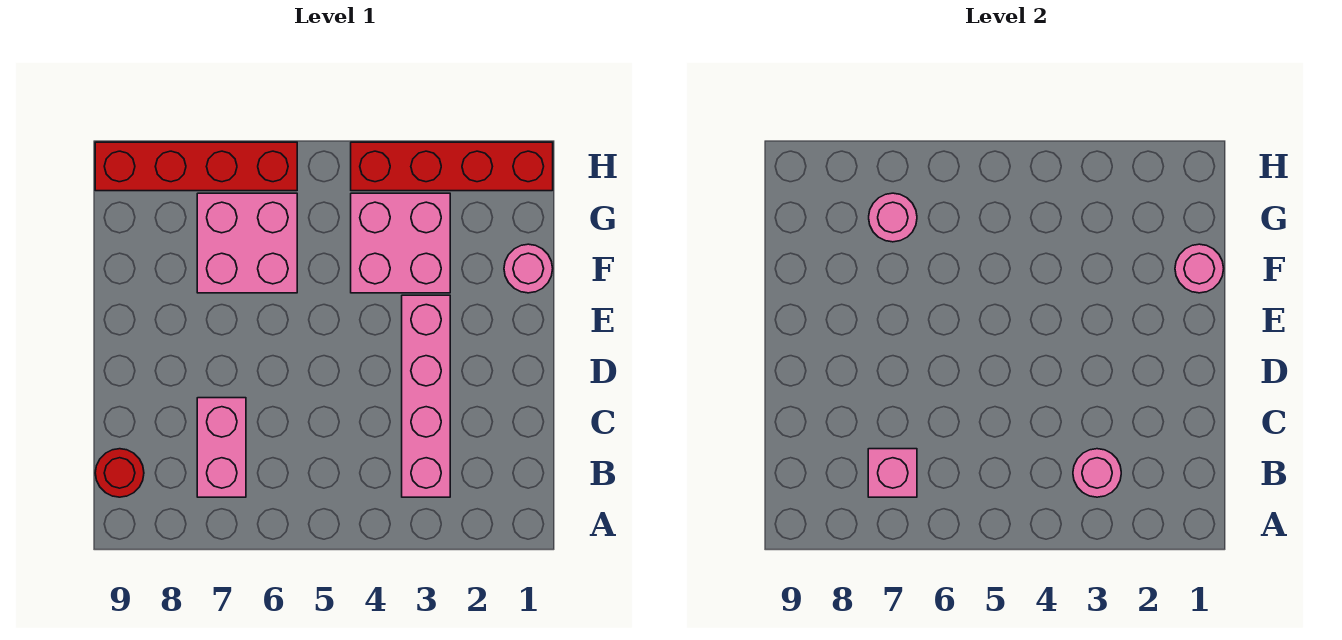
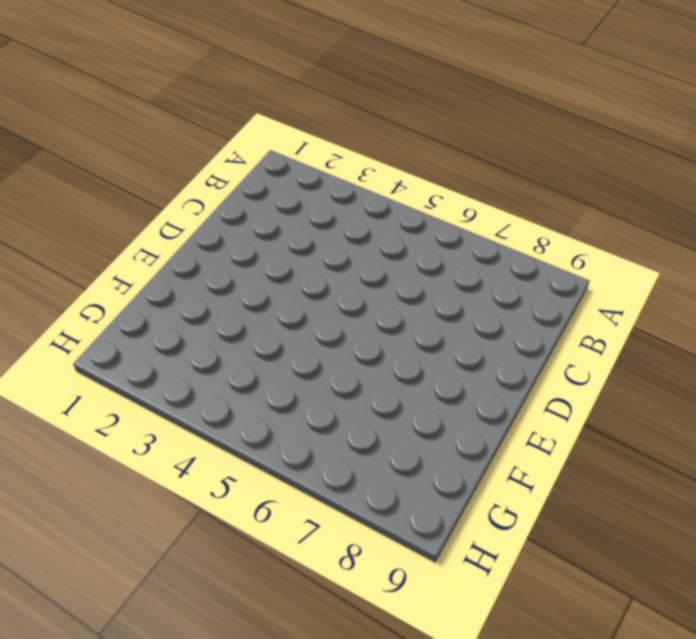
none -> pink brick B3:E3 level 1
none -> pink brick B7:C7 level 1
none -> red round brick B9 level 1

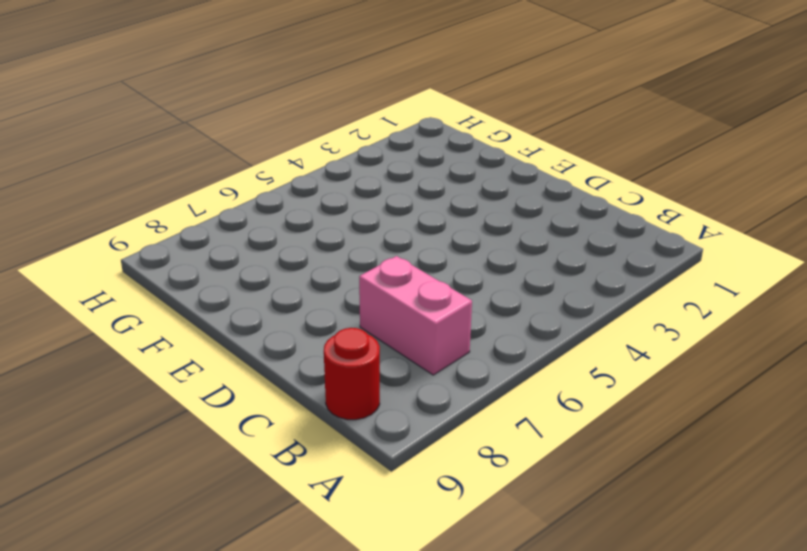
none -> pink brick B3:E3 level 1
none -> pink round brick F1 level 1
none -> pink brick F3:G4 level 1

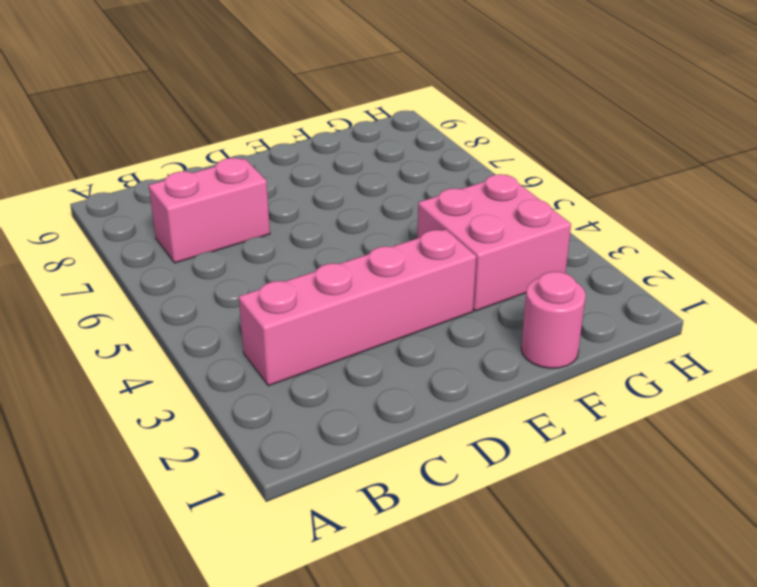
none -> red round brick B9 level 1
none -> pink brick F6:G7 level 1
none -> red brick H1:H4 level 1

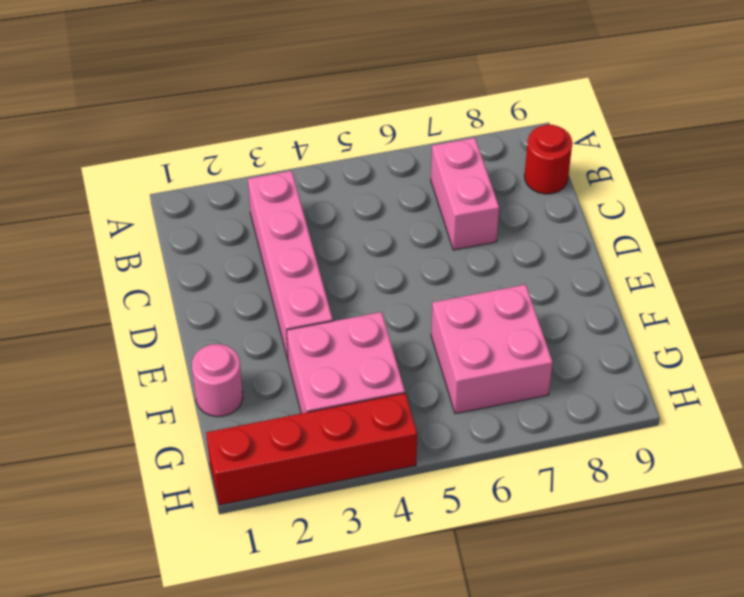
none -> red brick H6:H9 level 1
none -> pink round brick B3 level 2
none -> pink brick B7 level 2

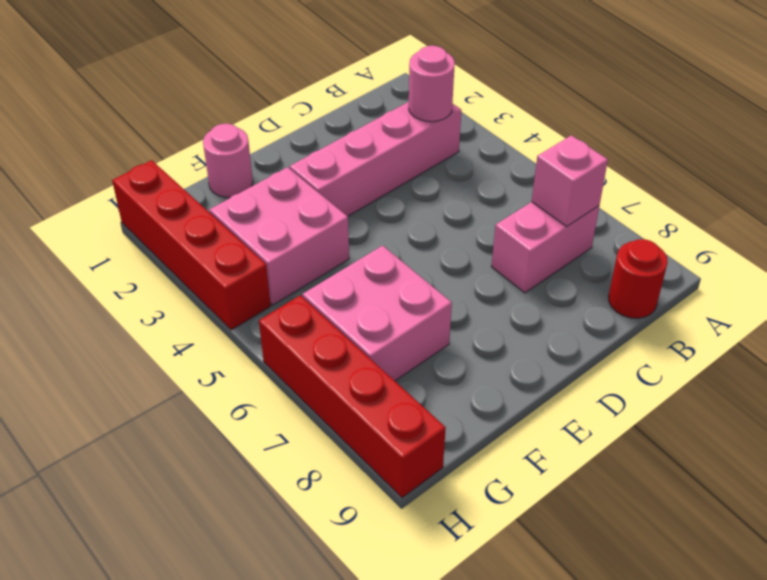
none -> pink round brick F1 level 2
none -> pink round brick G7 level 2

